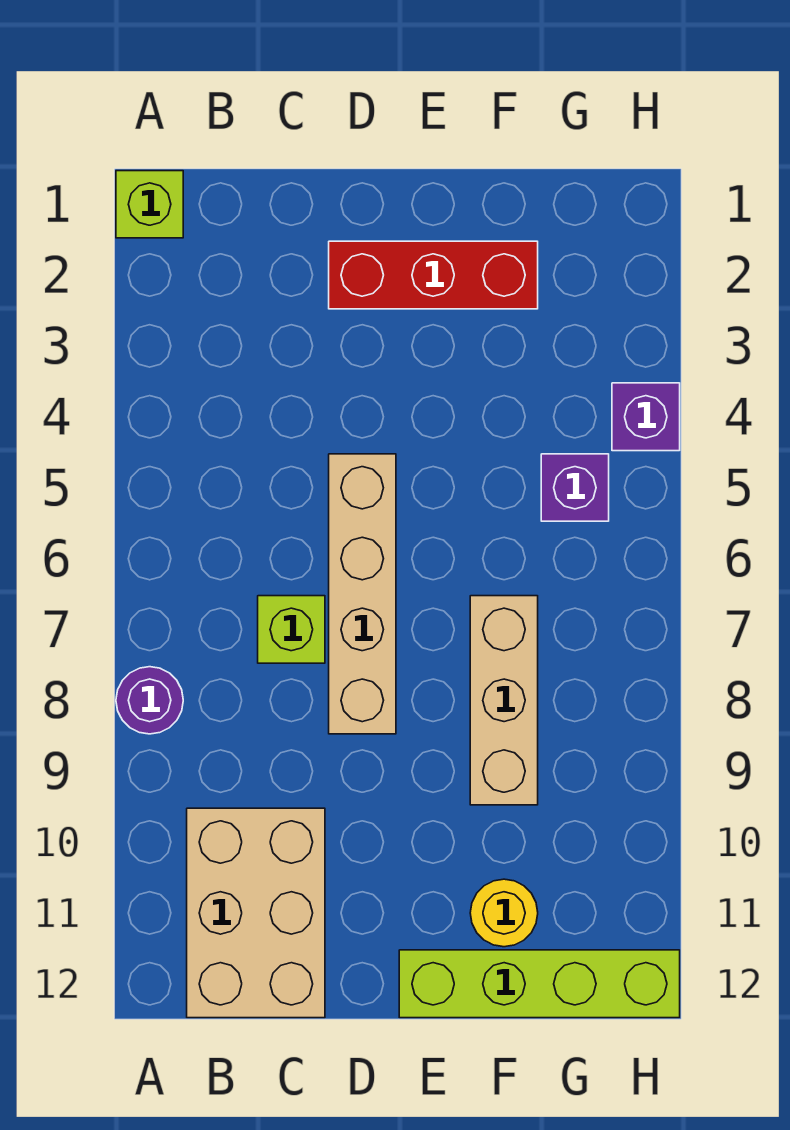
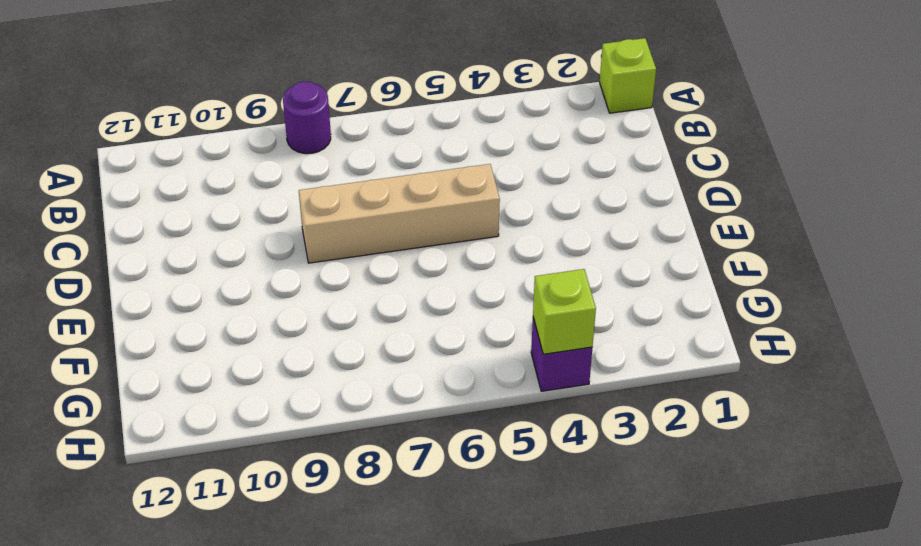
lime brick H4 level 2 -> lime brick C7 level 1
none -> tan brick B10:C12 level 1
none -> red brick D2:F2 level 1

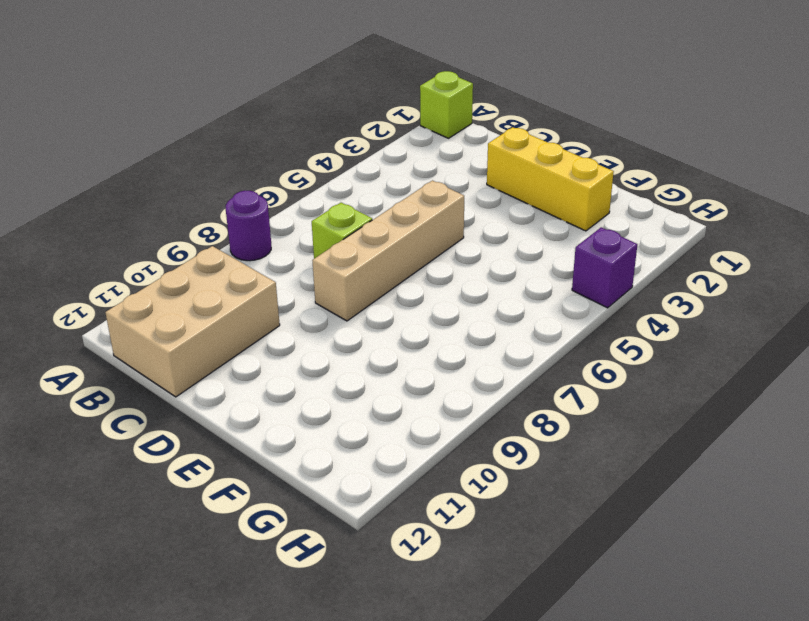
yellow brick D2:F2 level 1 -> red brick D2:F2 level 1
none -> lime brick E12:H12 level 1
none -> tan brick F7:F9 level 1

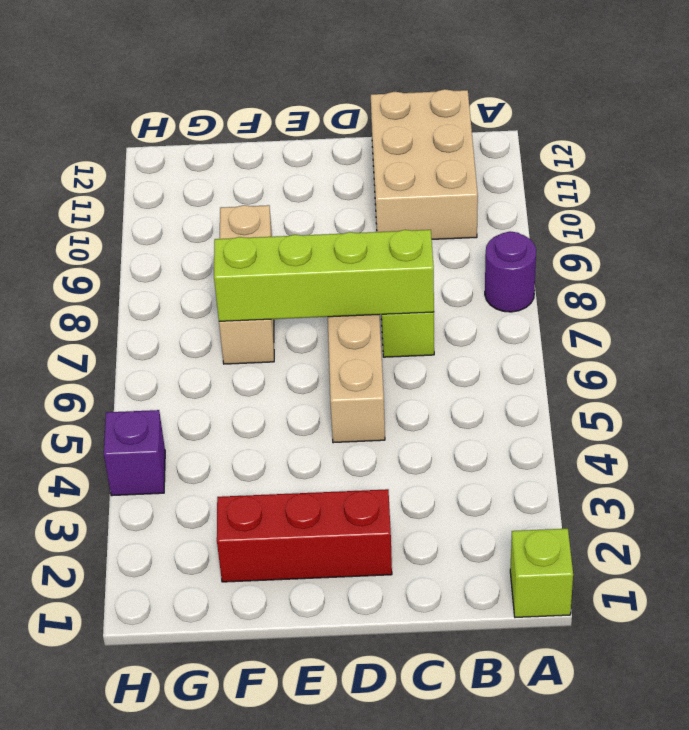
lime brick C7:F7 level 2 -> lime brick E12:H12 level 1
none -> yellow round brick F11 level 1
none -> purple brick G5 level 1

